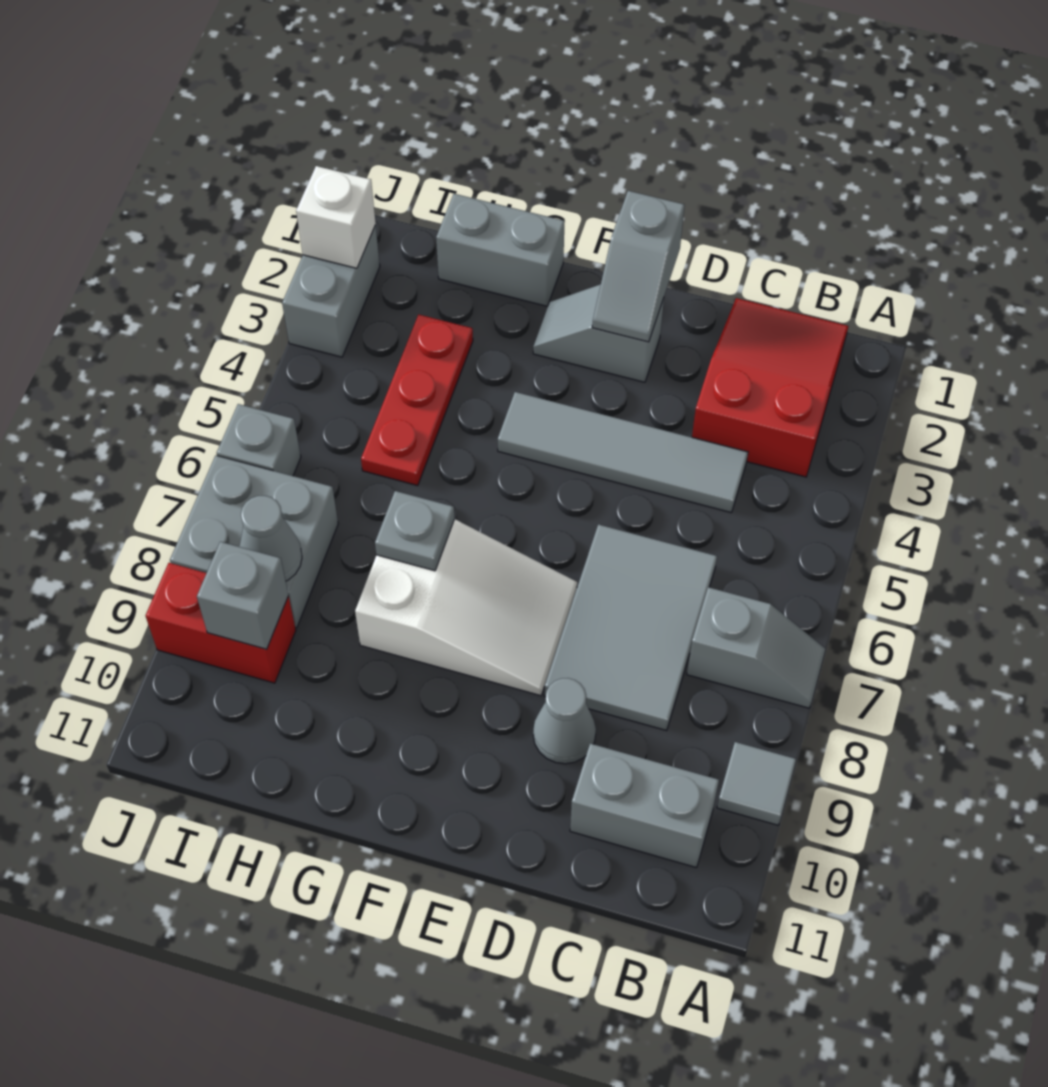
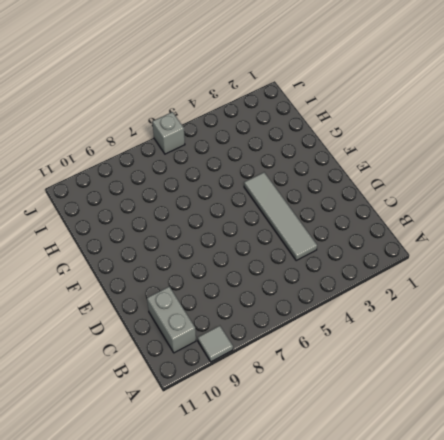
none -> grey slope A7:B7 level 1 top B
none -> red slope B1:C3 level 1 top 3
none -> grey tile C6:D8 level 1

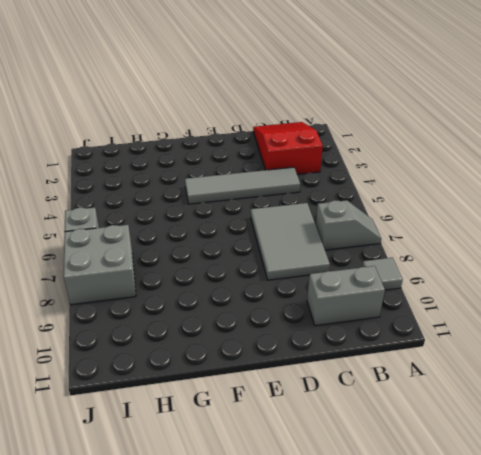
none -> grey cone D9 level 1
none -> grey slope E2:F2 level 1 top E
none -> white slope E7:G8 level 1 top G

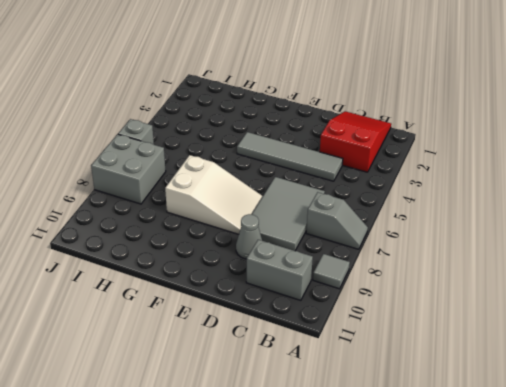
none -> grey slope E2:F2 level 1 top E
none -> grey brick G1:H1 level 1
none -> red plate H3:H5 level 1

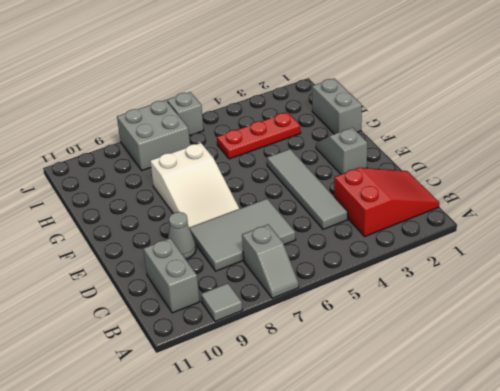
none -> red brick I9:J9 level 1
none -> grey brick J2:J3 level 1
none -> grey slope E1:E2 level 2 top 1

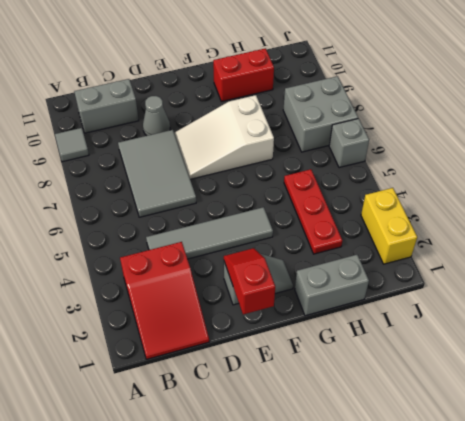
red slope E1:E2 level 2 top 1 -> grey slope E1:E2 level 2 top 1
red brick G10:H10 level 1 -> red brick I9:J9 level 1
yellow brick J2:J3 level 1 -> grey brick J2:J3 level 1
none -> grey slope A7:B7 level 1 top B
none -> grey plate G7 level 2
none -> grey cone I8 level 2

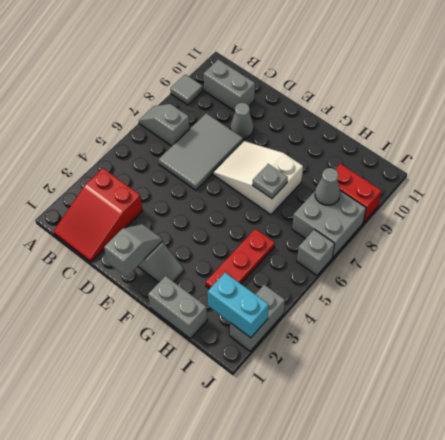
cyan brick I2:J2 level 2 -> white brick J2 level 2
none -> grey tile C4:F4 level 1
none -> grey brick I9 level 2

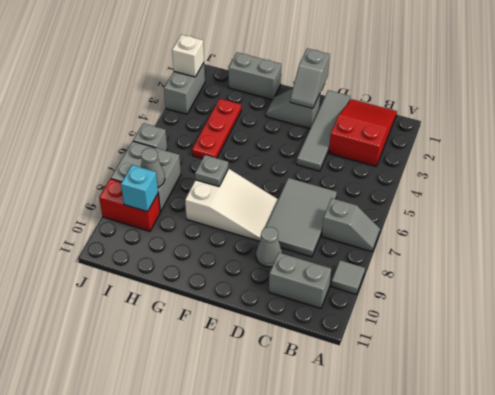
grey tile D1:D4 level 1 -> grey tile C4:F4 level 1
cyan brick I9 level 2 -> grey brick I9 level 2

